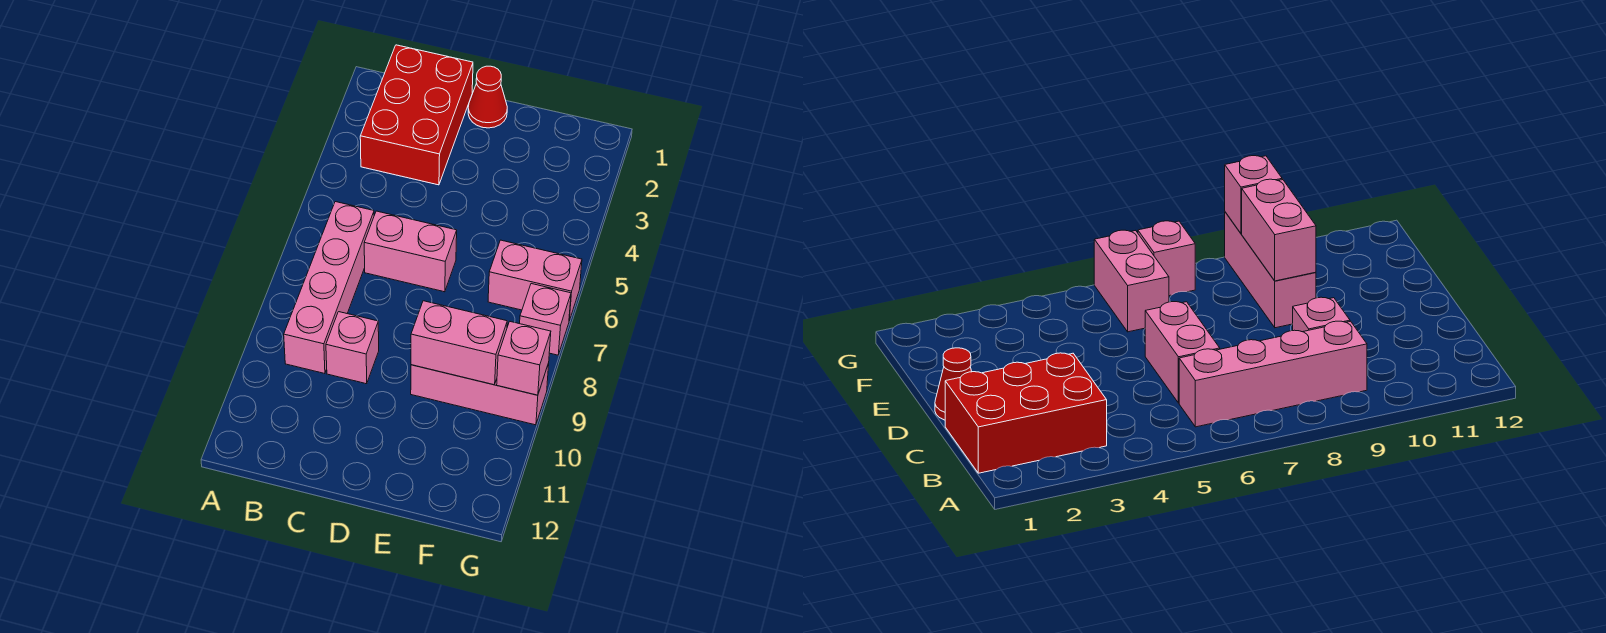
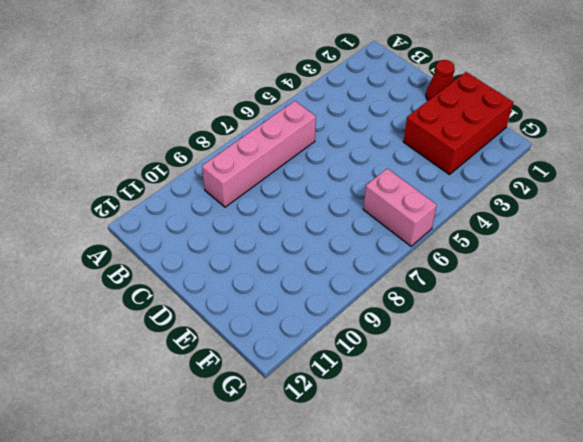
red brick E1:F3 level 1 -> red brick B1:C3 level 1
none -> pink brick C6:D6 level 1
none -> pink brick C9 level 1

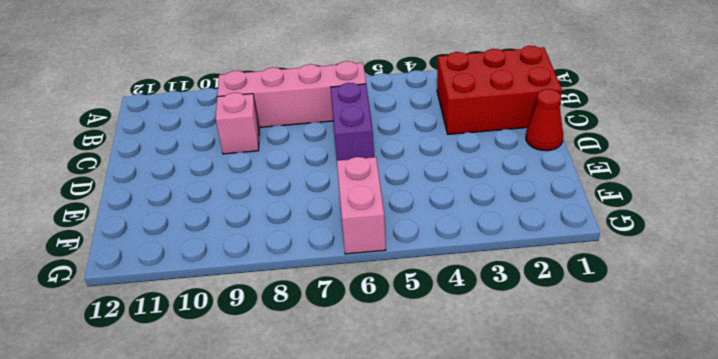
purple brick C6:D6 level 1 -> pink brick C6:D6 level 1
none -> pink brick E9:G9 level 1
none -> pink brick G7 level 1

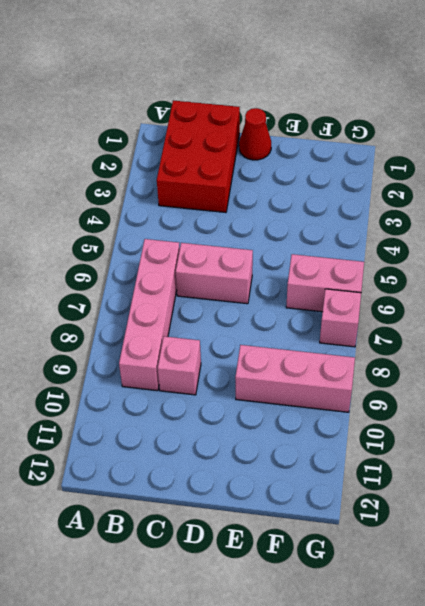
none -> pink brick E9:F9 level 2
none -> pink brick G9 level 2

